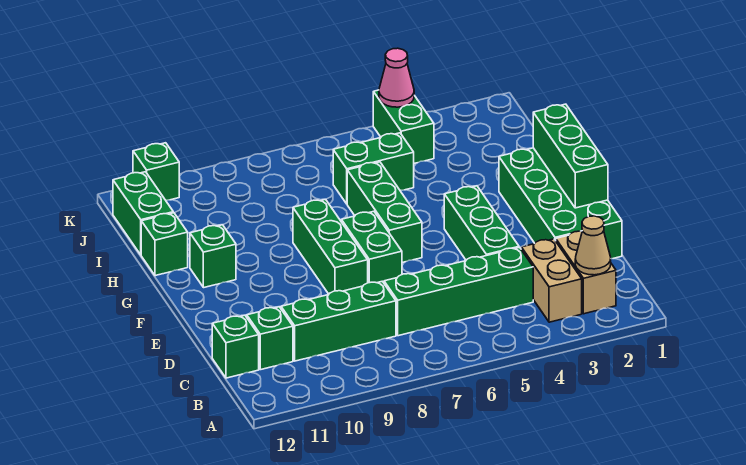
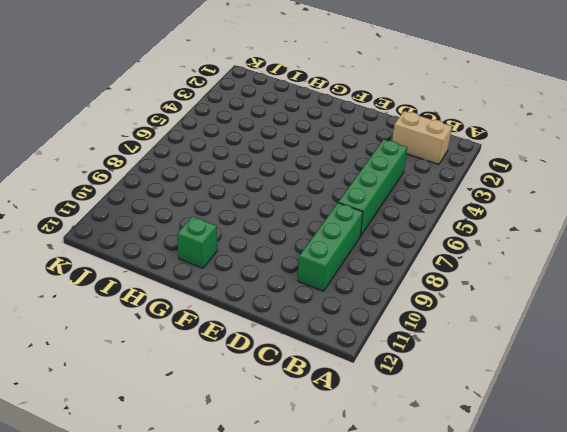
none -> tan brick B3:C3 level 1
none -> green brick C11 level 1
none -> green brick C12 level 1

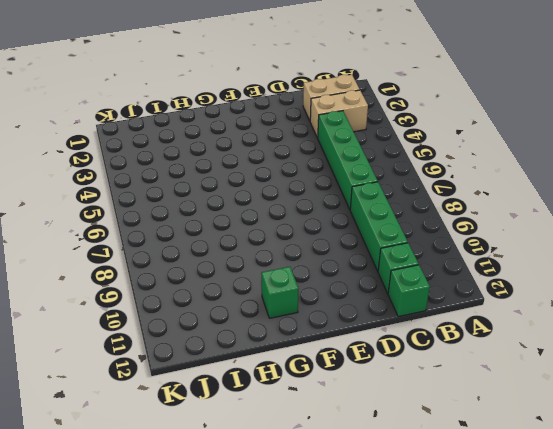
none -> green brick D1:G2 level 1
none -> green brick D4:F4 level 1
none -> green brick E7:F7 level 1

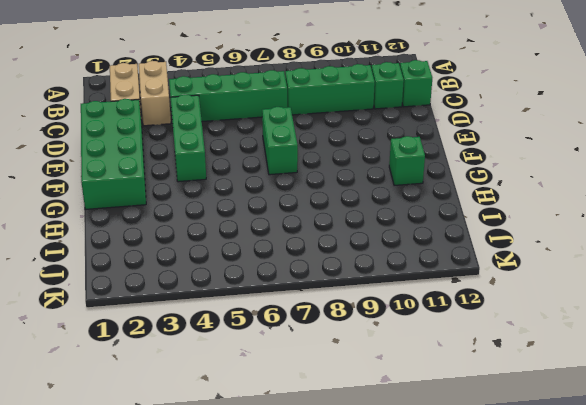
none -> green brick E8:G8 level 1
none -> green brick F6:H6 level 1
none -> green brick H12 level 1

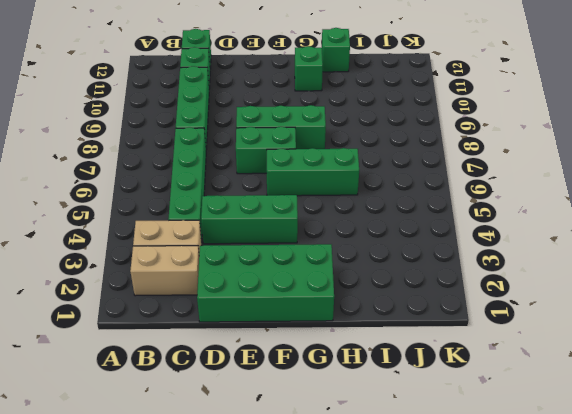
none -> green brick I5:I6 level 1
none -> green brick I12:J12 level 1
none -> green brick J4:K4 level 1

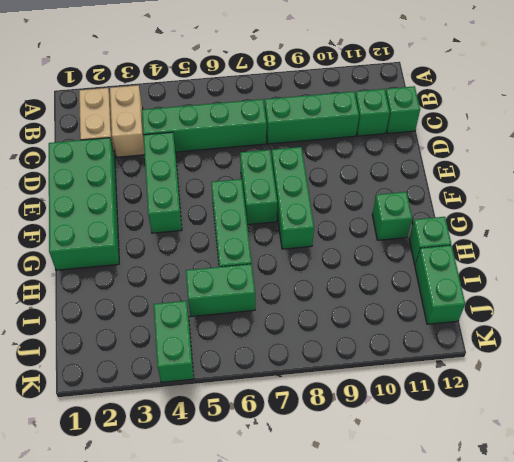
none -> green brick K11 level 1
none -> tan cone B2 level 2
none -> green brick E1:G1 level 2

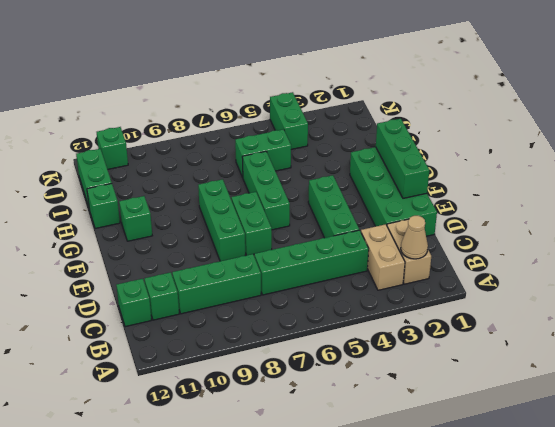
none -> pink cone K4 level 2

